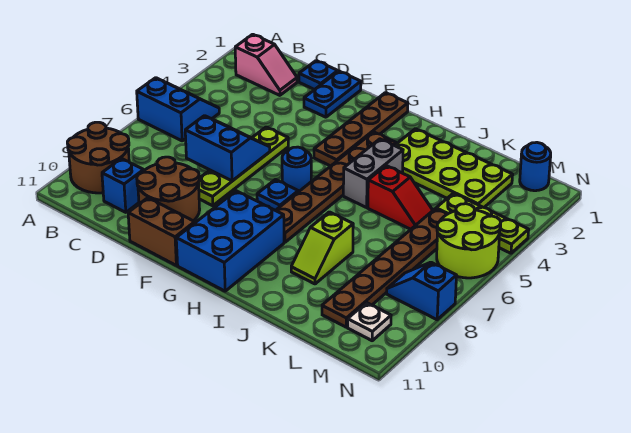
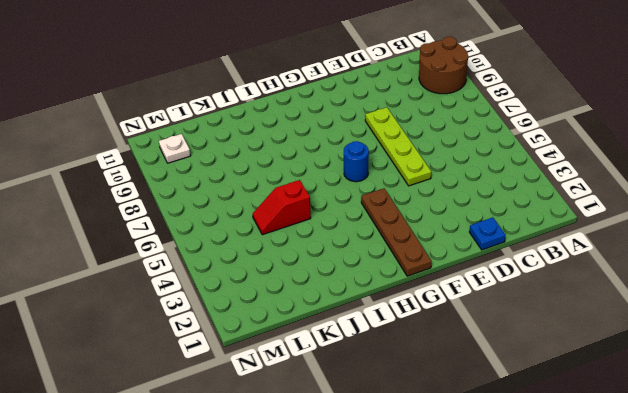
none -> blue slope A5:B6 level 1 top 6
none -> pink slope B2:C2 level 1 top B
none -> blue brick C10 level 1

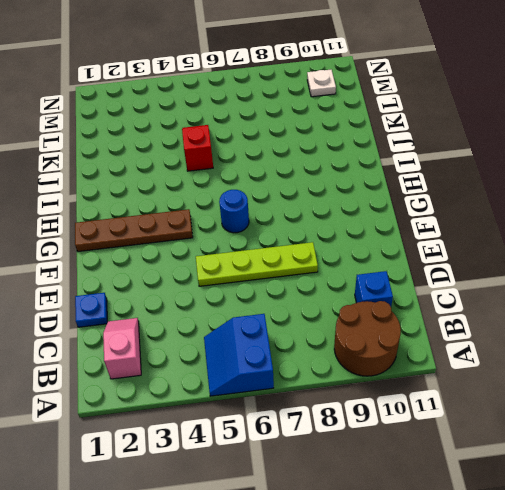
none -> brown round brick D9:E10 level 1
none -> blue plate E1:E2 level 1
none -> brown brick E11:F11 level 1

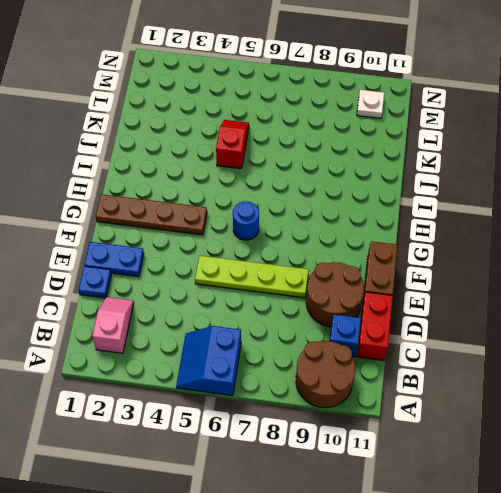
red brick C11:D11 level 1 -> none
none -> blue plate G7 level 1
none -> blue brick G9:H11 level 1
none -> brown plate H3:H8 level 1

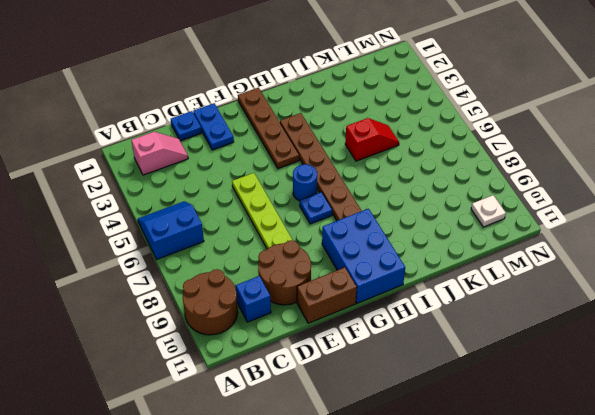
none -> lime plate I2:L3 level 1
none -> grey brick I4:I5 level 1
none -> lime slope J8:J9 level 1 top 8

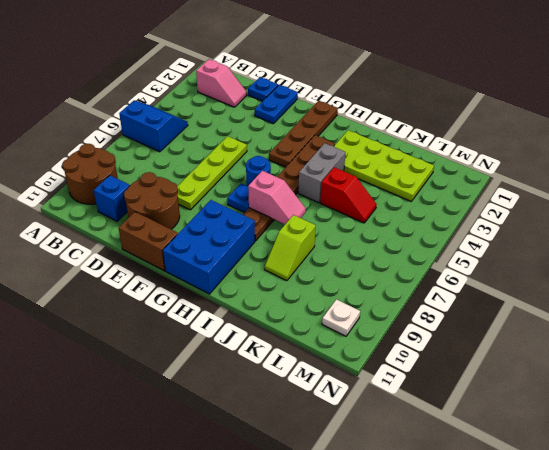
pink slope H7:I7 level 2 top H -> none
none -> lime plate L4:N4 level 1
none -> brown plate L5:L10 level 1
none -> blue round brick M1 level 1

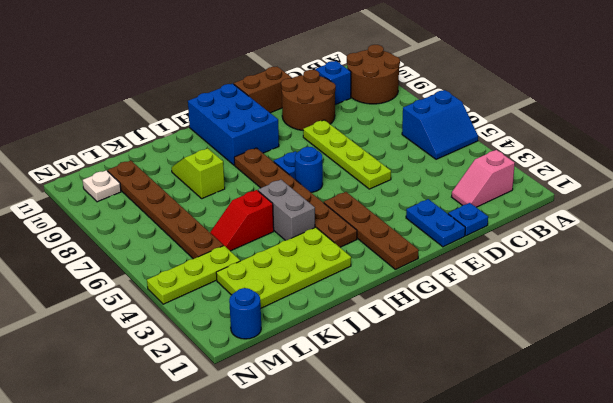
none -> lime round brick M5:N6 level 1
none -> blue slope M8:N8 level 1 top N
none -> blue slope D6:E7 level 2 top 7

